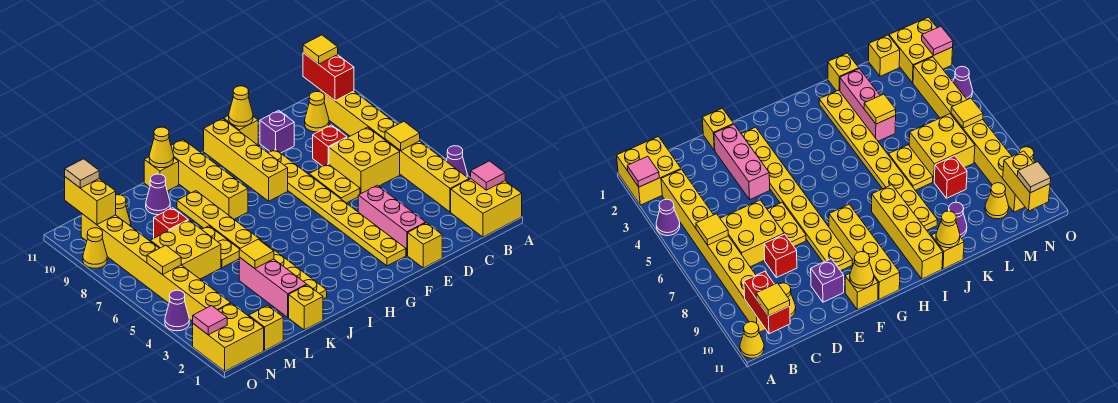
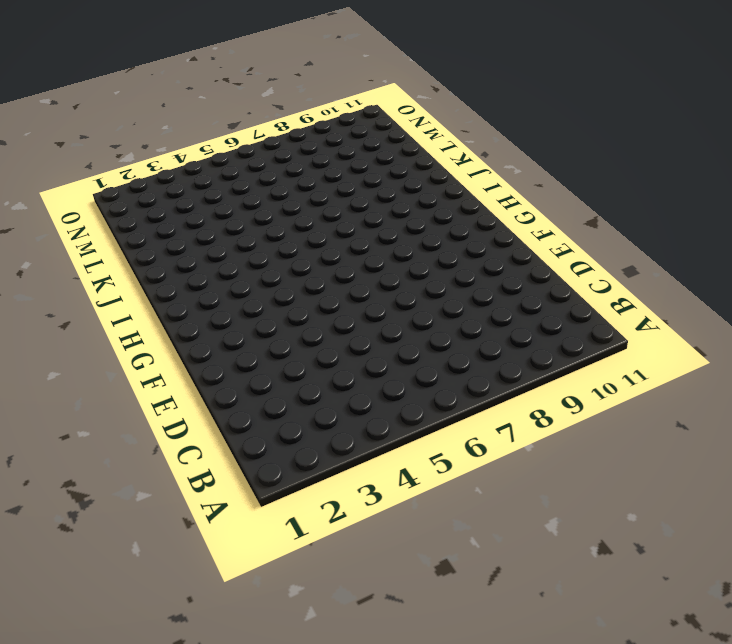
none -> yellow brick A1:B2 level 1
none -> purple cone A4 level 1
none -> yellow cone A11 level 1
none -> yellow brick B3:B10 level 1

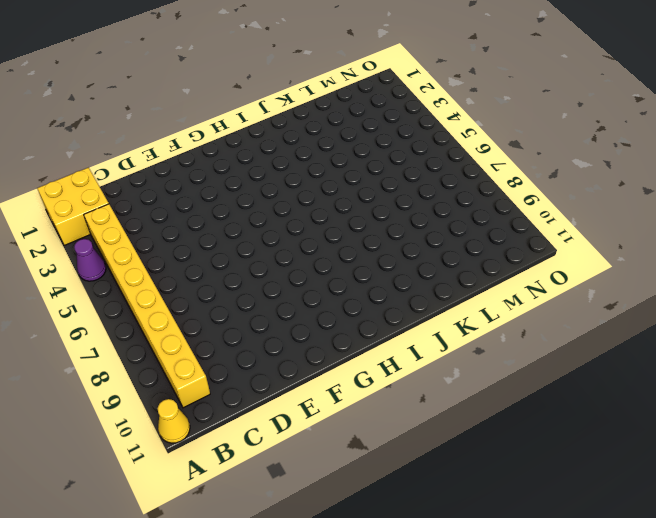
none -> yellow brick C6:D7 level 1
none -> yellow cone C10 level 1
none -> red brick D8 level 1
none -> yellow brick E1 level 1

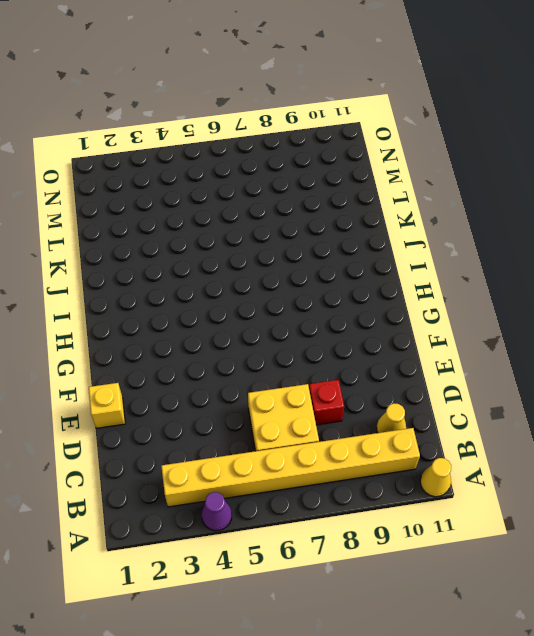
none -> yellow brick A1:B2 level 1
none -> pink brick E2:E4 level 1
none -> yellow plate E6:E7 level 1
none -> purple brick E10 level 1

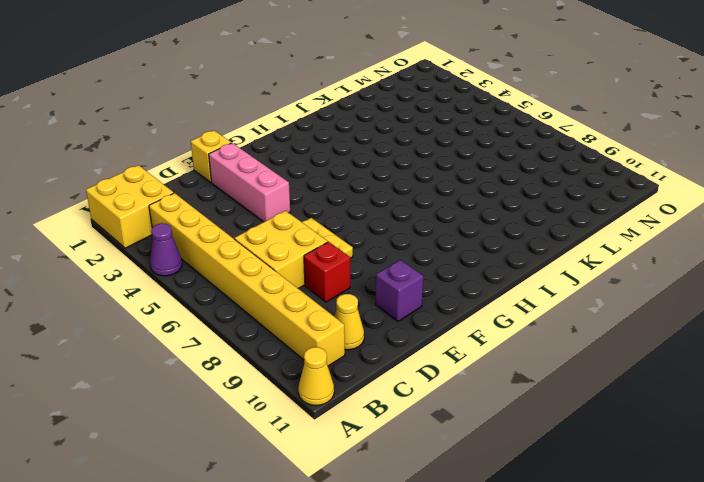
none -> yellow plate F2:F9 level 1
none -> yellow brick F11 level 1
none -> yellow brick G8:G11 level 1
none -> yellow brick I8:I11 level 1

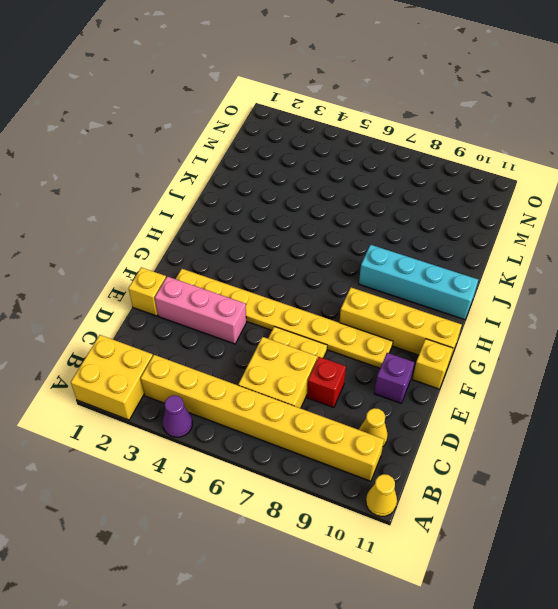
cyan brick I8:I11 level 1 -> yellow brick I8:I11 level 1
none -> yellow plate J2:J9 level 1
none -> yellow brick J11 level 1
none -> yellow brick K1 level 1
none -> pink brick K2:K4 level 1

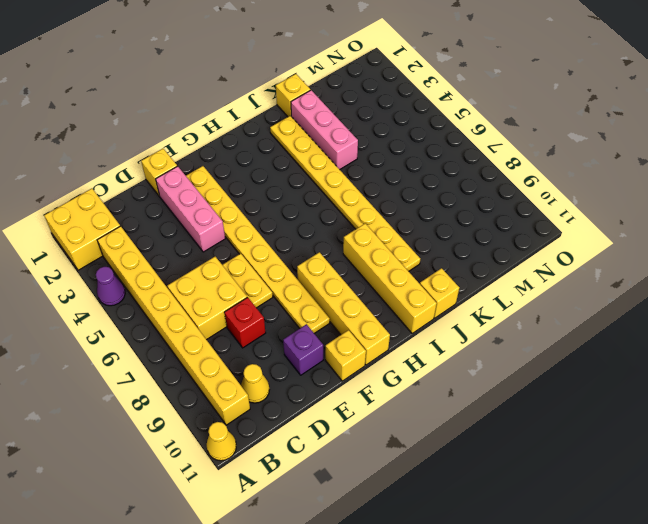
none -> yellow plate K6:K7 level 1
none -> purple cone K10 level 1
none -> yellow brick L6:M7 level 1
none -> red brick L8 level 1

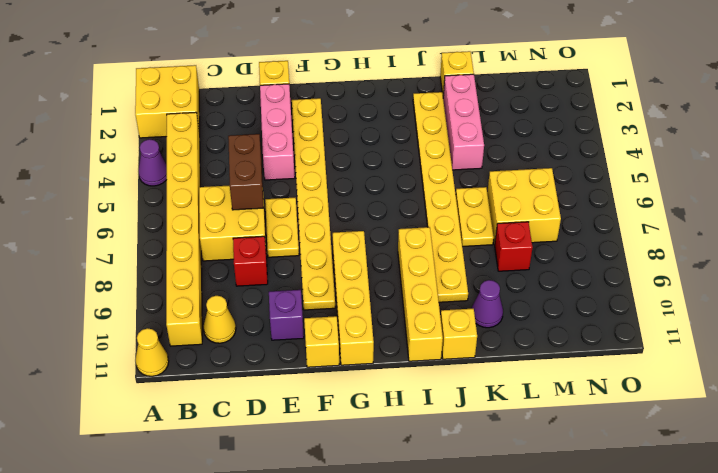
brown brick D5:D6 level 2 -> none
none -> yellow brick M1 level 1
none -> yellow cone M10 level 1
none -> yellow brick N1:O2 level 1
none -> yellow brick N3:N10 level 1

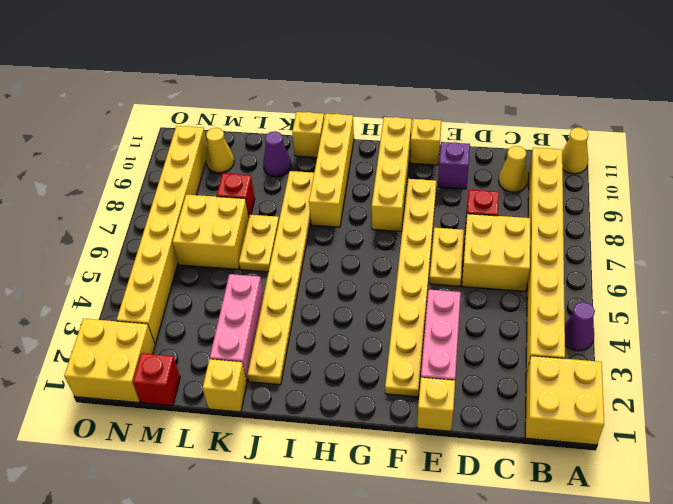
red brick M1 level 1 -> yellow brick M1 level 1
none -> purple cone O4 level 1
none -> yellow cone O9 level 1
none -> pink tile A2 level 2
none -> yellow tile B6 level 2

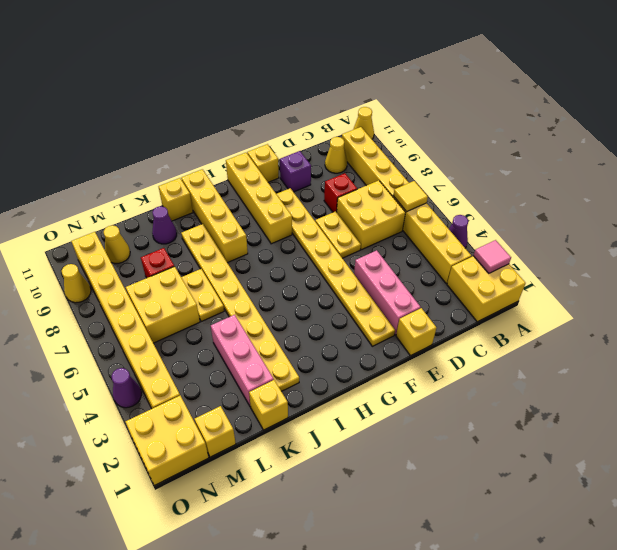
none -> red brick B10:B11 level 2
none -> yellow cone F11 level 2
none -> yellow cone J11 level 2
none -> yellow tile K4 level 2

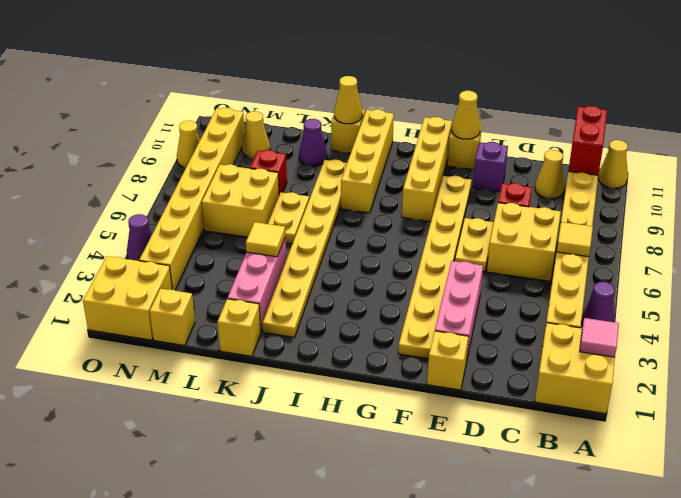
none -> yellow tile N6 level 2
none -> yellow brick N10:N11 level 2
none -> pink tile O2 level 2
none -> yellow tile B11 level 3

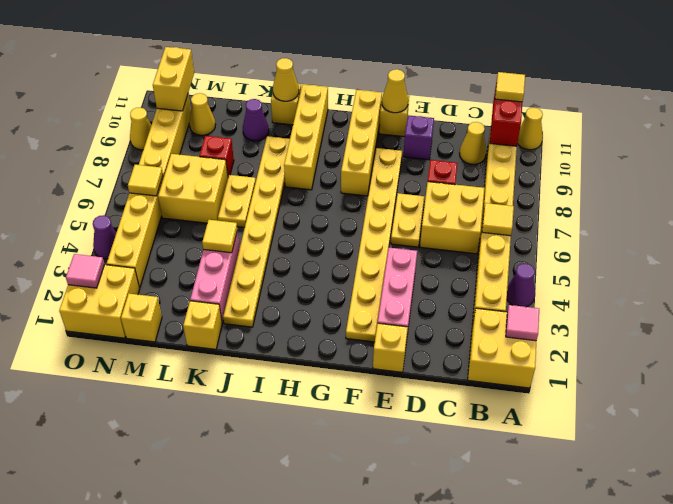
none -> tan tile N11 level 3

